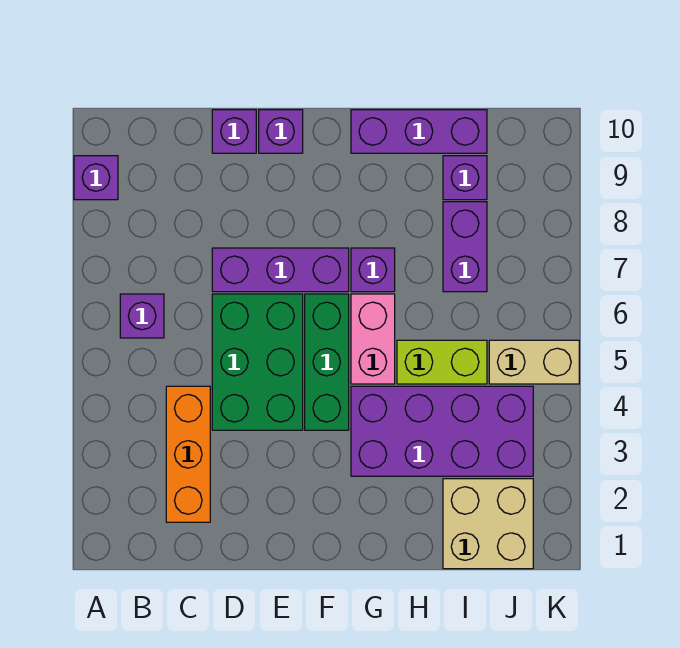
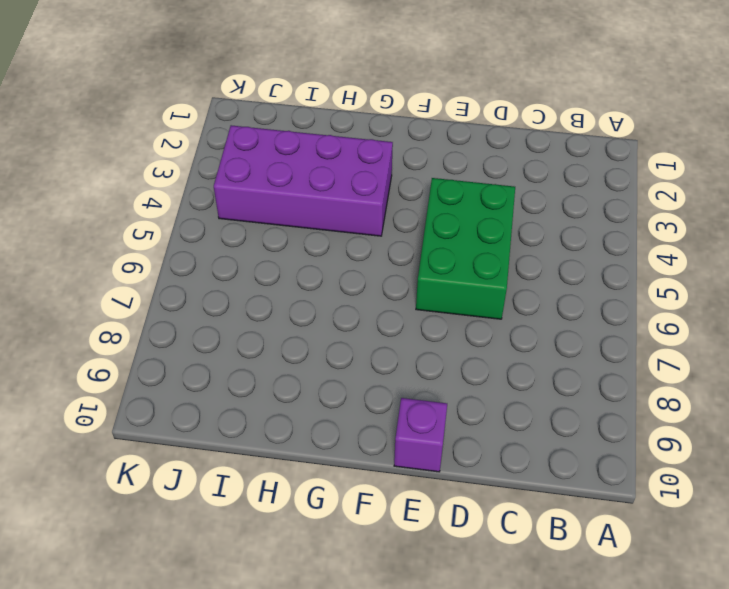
none -> purple brick A9 level 1
none -> purple brick B6 level 1
none -> orange brick C2:C4 level 1

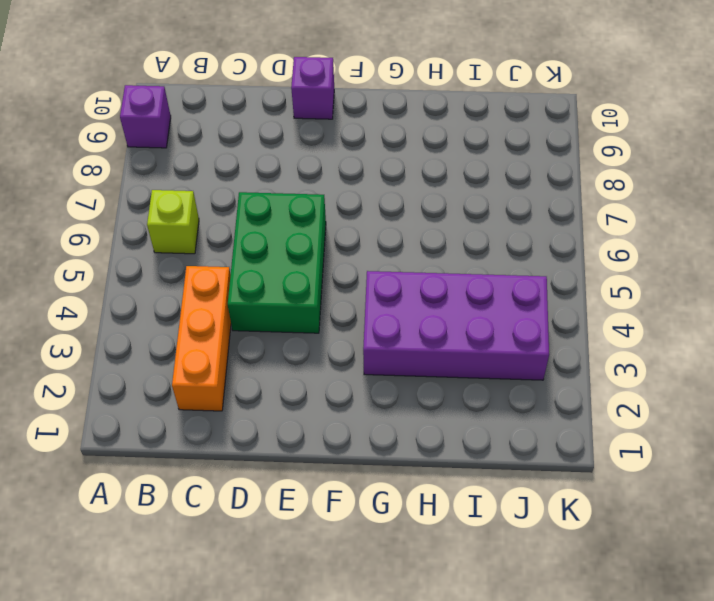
lime brick B6 level 1 -> purple brick B6 level 1
none -> purple brick D7:F7 level 1
none -> purple brick D10 level 1
none -> green brick F4:F6 level 1

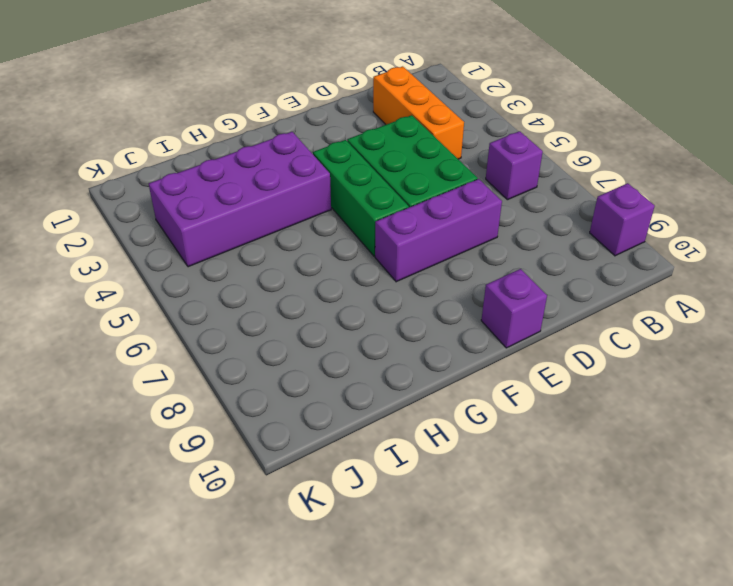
none -> purple brick D10 level 1
none -> pink brick G5:G6 level 1
none -> purple brick G7 level 1

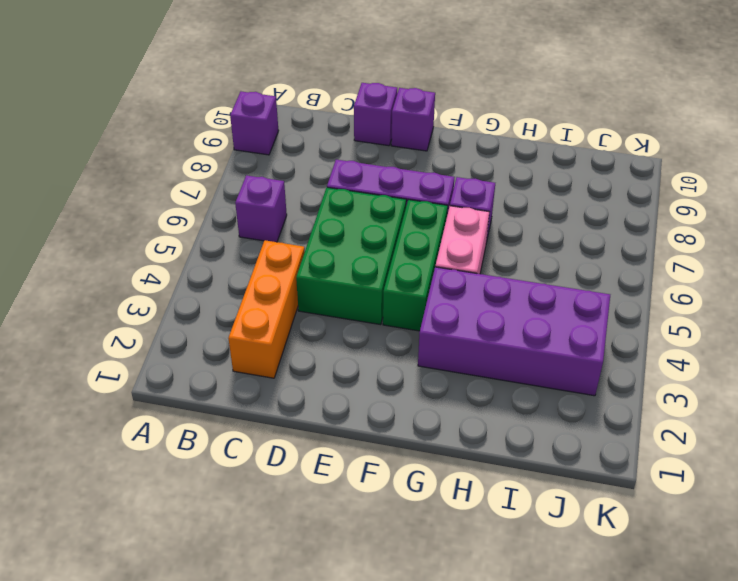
none -> purple brick G10:I10 level 1
none -> lime brick H5:I5 level 1
none -> tan brick I1:J2 level 1

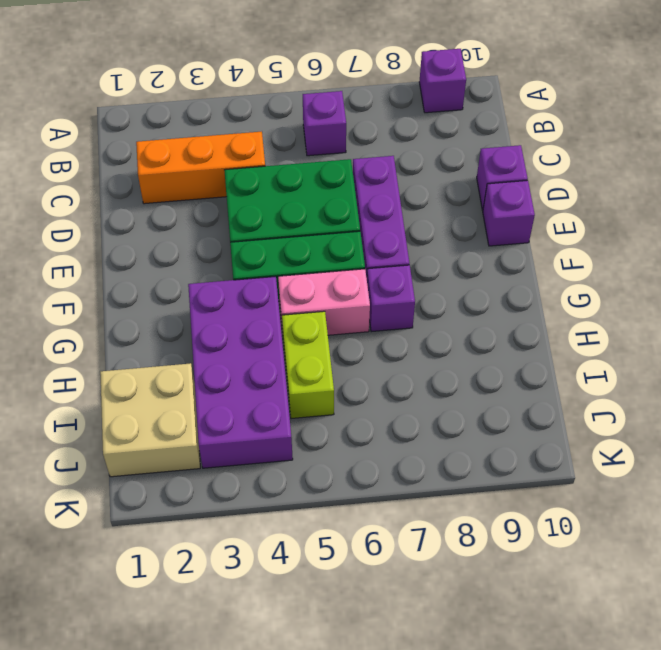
none -> purple brick G10:I10 level 1
none -> purple brick I7:I8 level 1
none -> purple brick I9 level 1

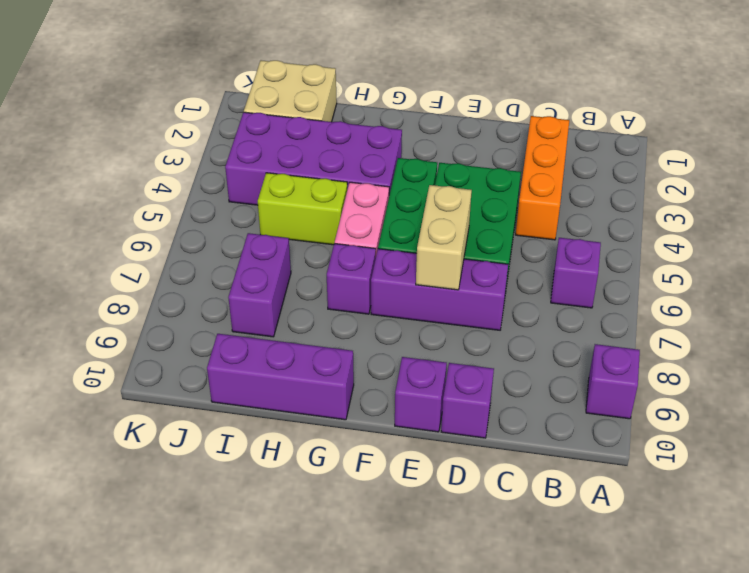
tan brick E6:E7 level 2 -> tan brick J5:K5 level 1
none -> purple brick I9 level 1

